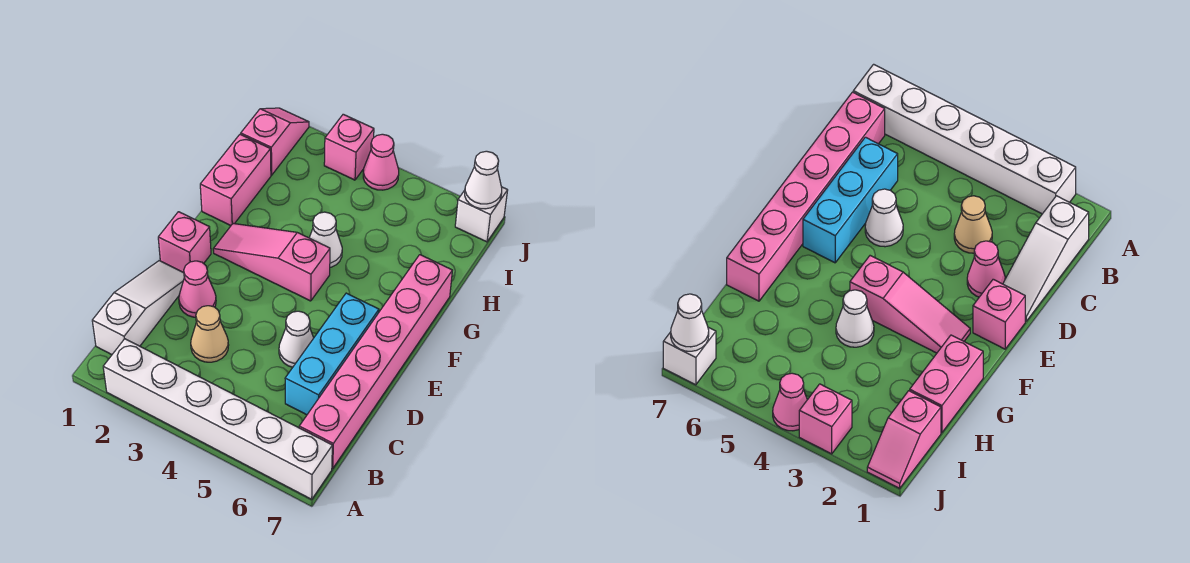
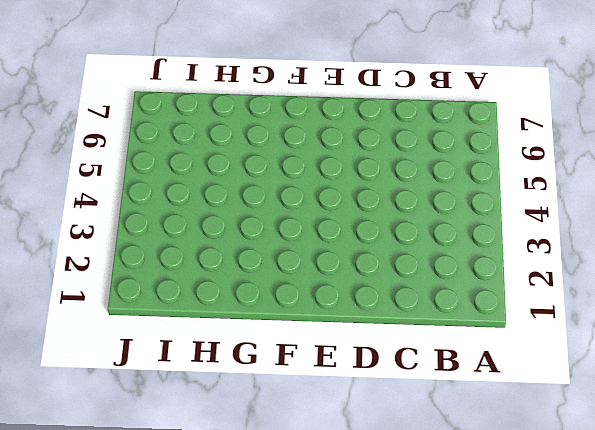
none -> white brick A2:A7 level 1
none -> white slope B1:D1 level 1 top B
none -> pink brick B7:G7 level 1

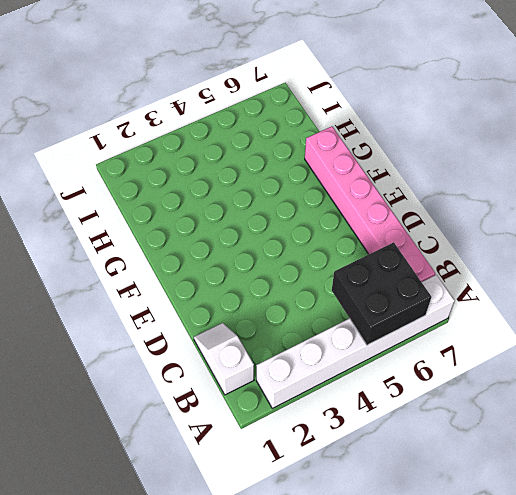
black brick A5:B6 level 2 -> none
white slope B1:C1 level 1 top B -> white slope B1:D1 level 1 top B
none -> tan cone C3 level 1
none -> cyan brick C6:E6 level 1
none -> pink cone D2 level 1

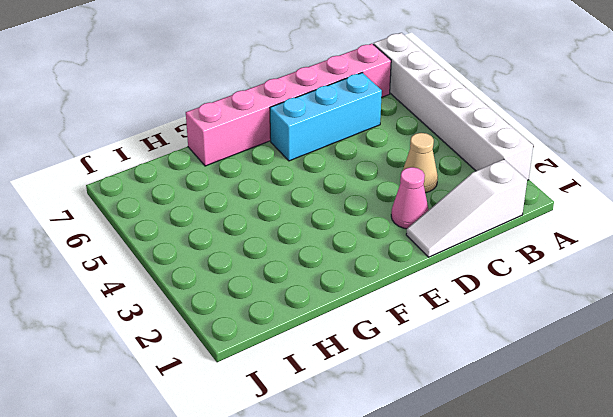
none -> white cone D5 level 1
none -> pink brick E1 level 1
none -> pink slope F2:F4 level 1 top 4

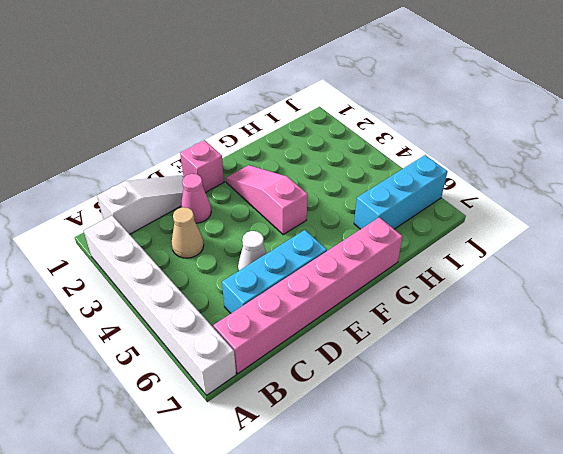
cyan brick H6:J6 level 1 -> none
none -> pink brick G1:H1 level 1
none -> white cone G4 level 1
none -> pink slope I1:J1 level 1 top I

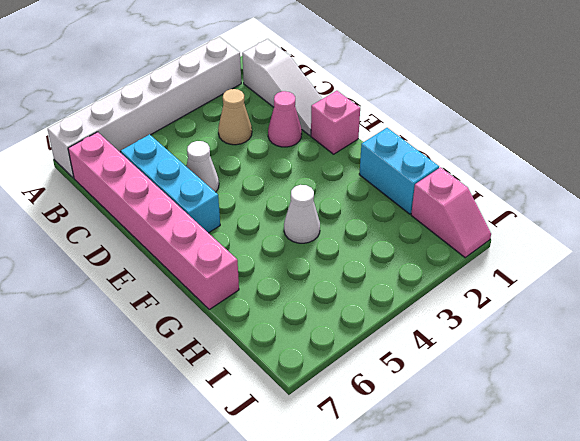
cyan brick G1:H1 level 1 -> pink brick G1:H1 level 1
none -> pink slope F2:F4 level 1 top 4
none -> pink brick J3 level 1
none -> pink cone J4 level 1

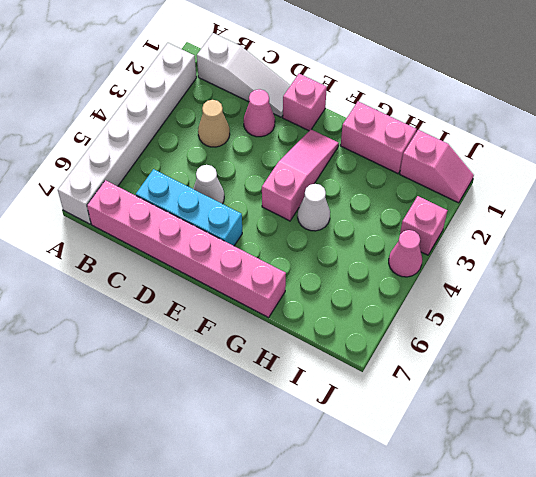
none -> white brick J7 level 1
none -> white cone J7 level 2

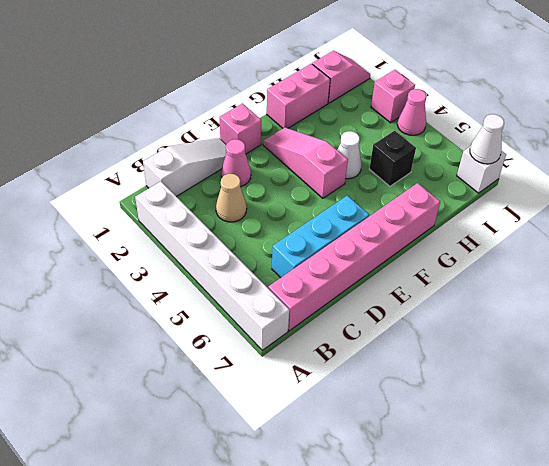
black brick H5 level 1 -> none
none -> white cone D5 level 1

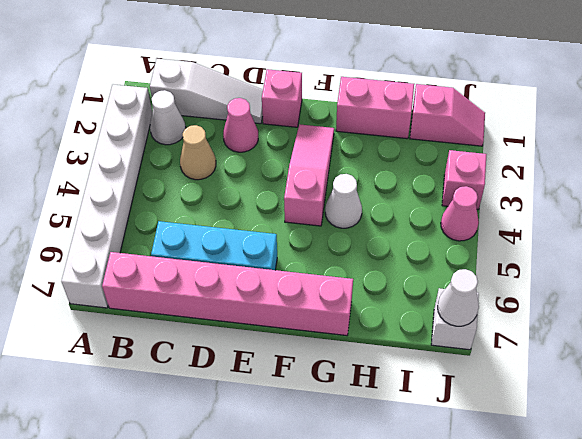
white cone B2 level 1 -> white cone D5 level 1

